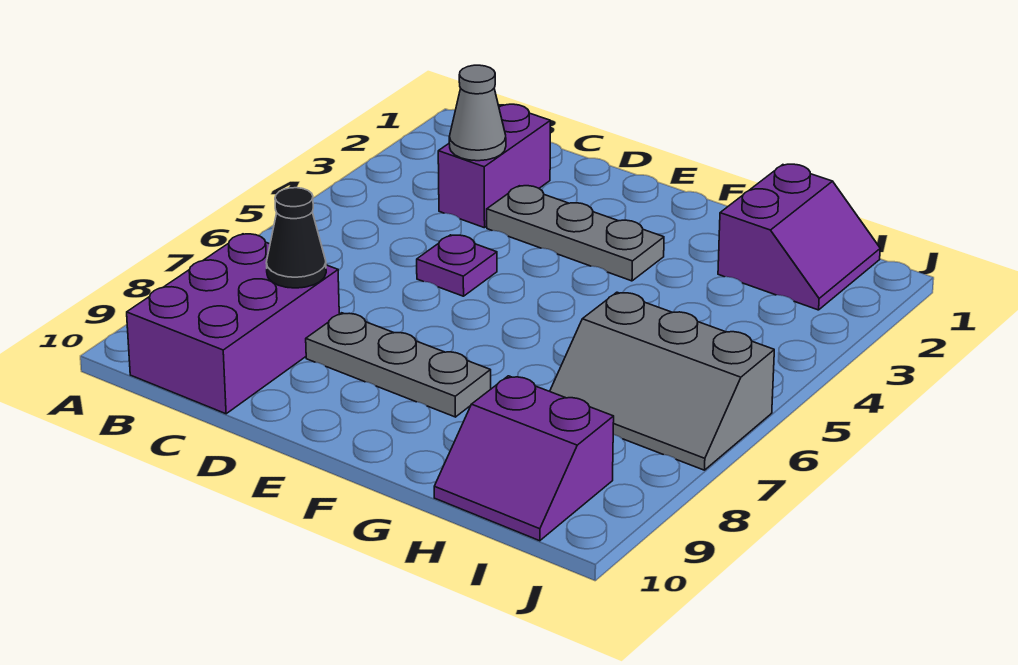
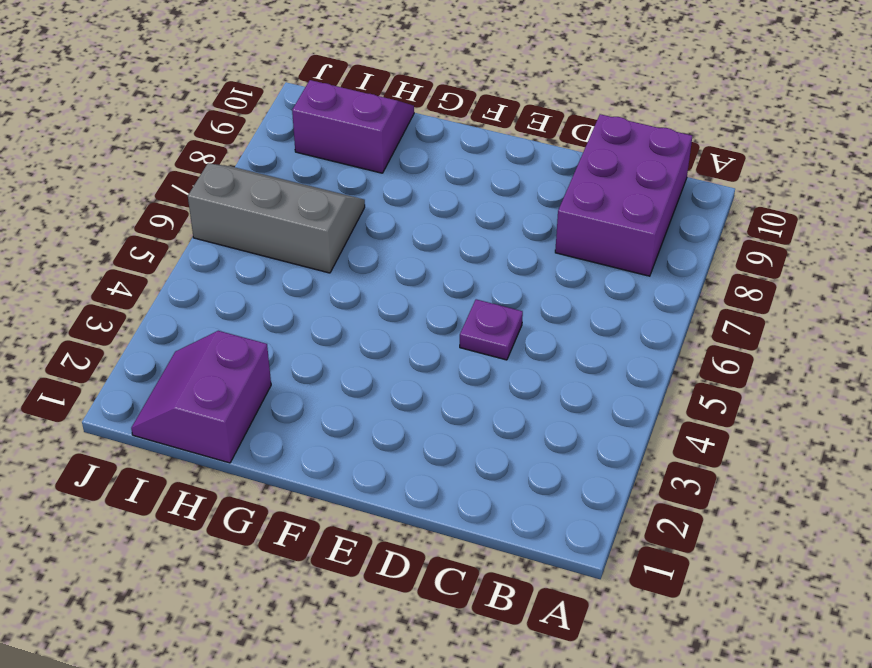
none -> purple brick C2:C3 level 1
none -> grey plate D3:F3 level 1

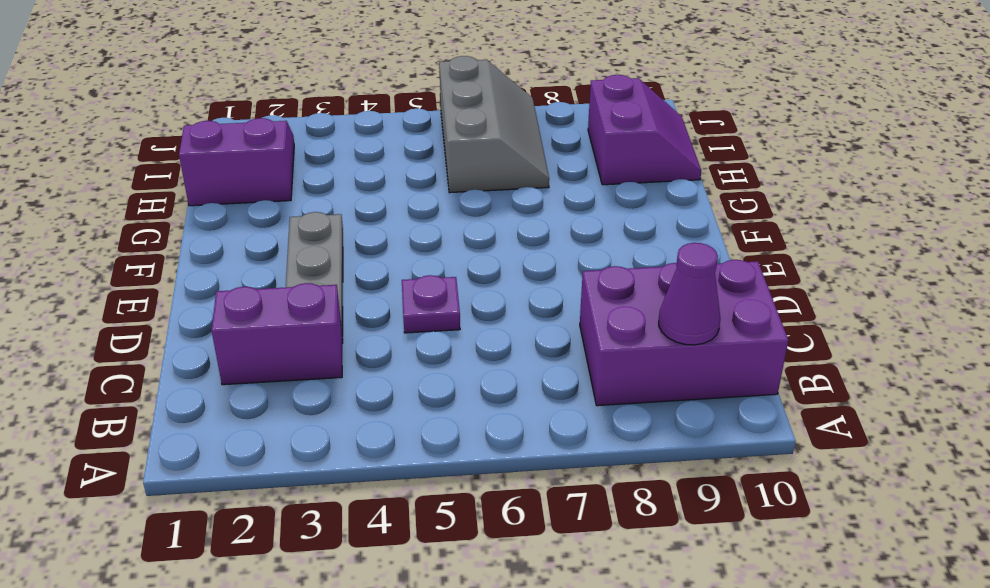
purple cone B9 level 2 -> none
none -> grey plate D8:F8 level 1
none -> grey cone C3 level 2

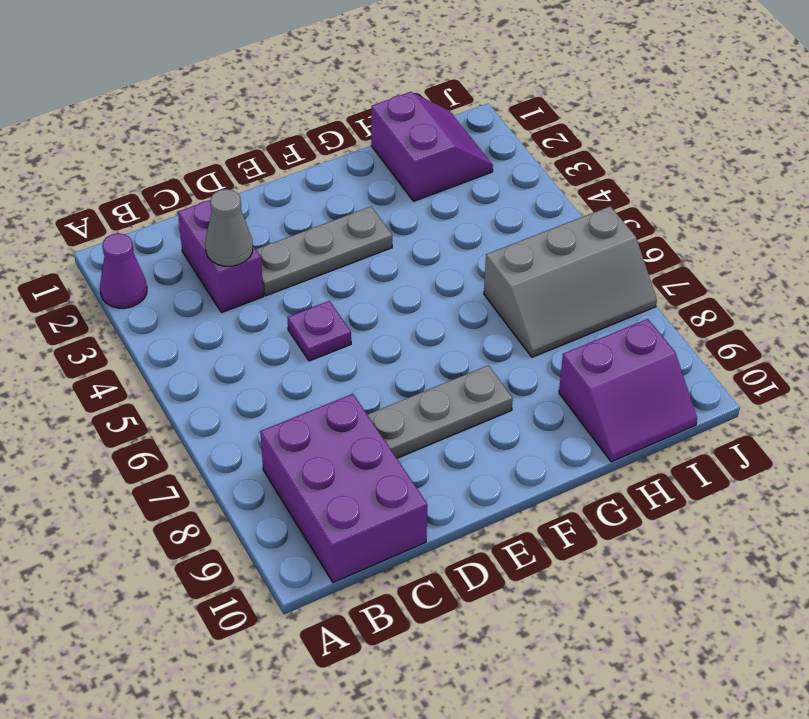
purple cone A2 level 1 -> none
none -> black cone C8 level 2

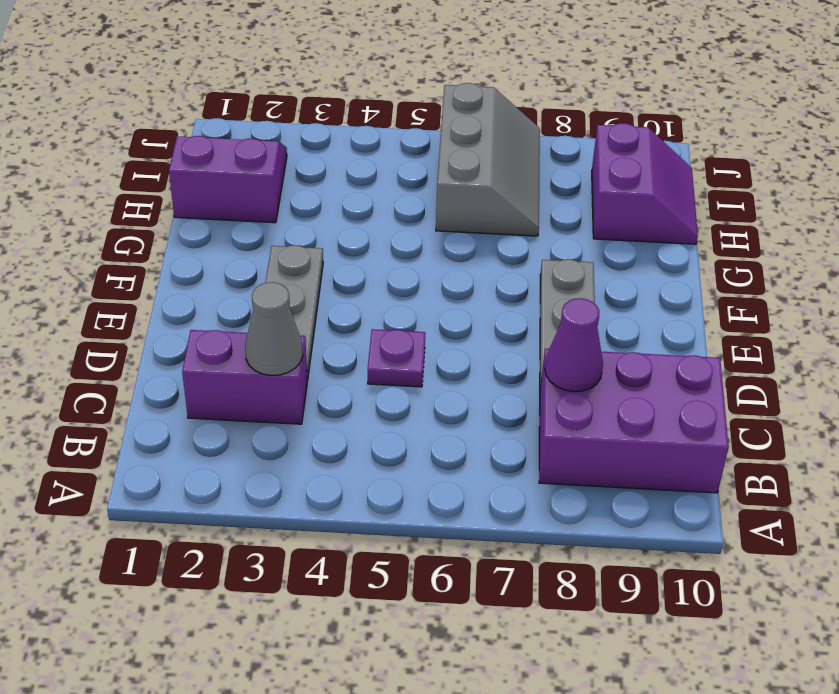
purple cone C8 level 2 -> black cone C8 level 2

